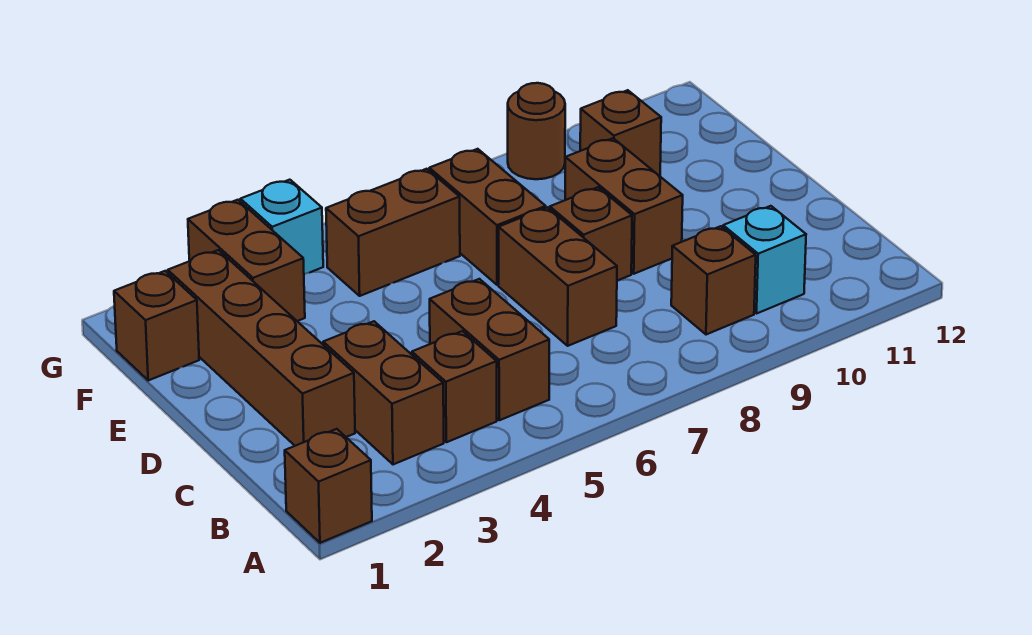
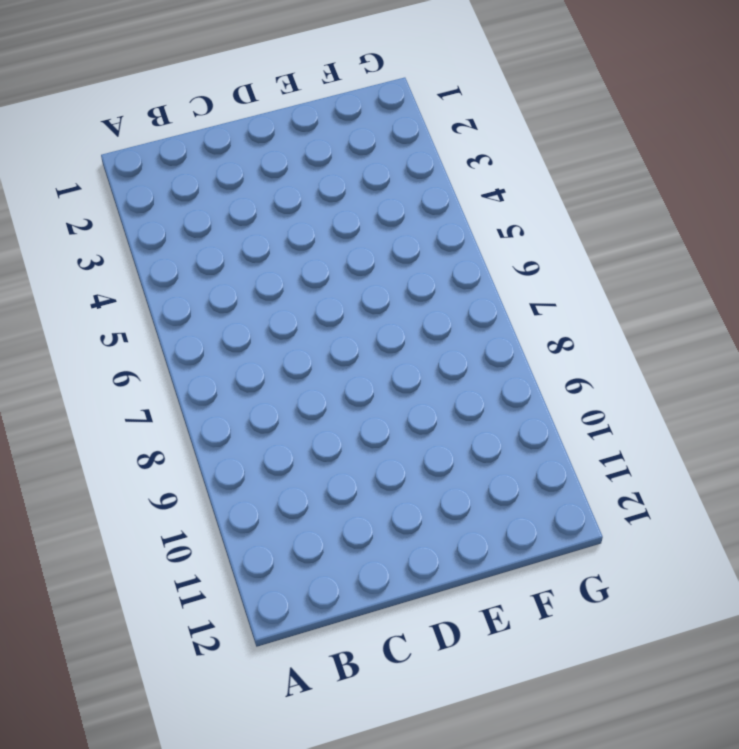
none -> brown brick A1 level 1
none -> brown brick B3:C3 level 1
none -> brown brick B4 level 1

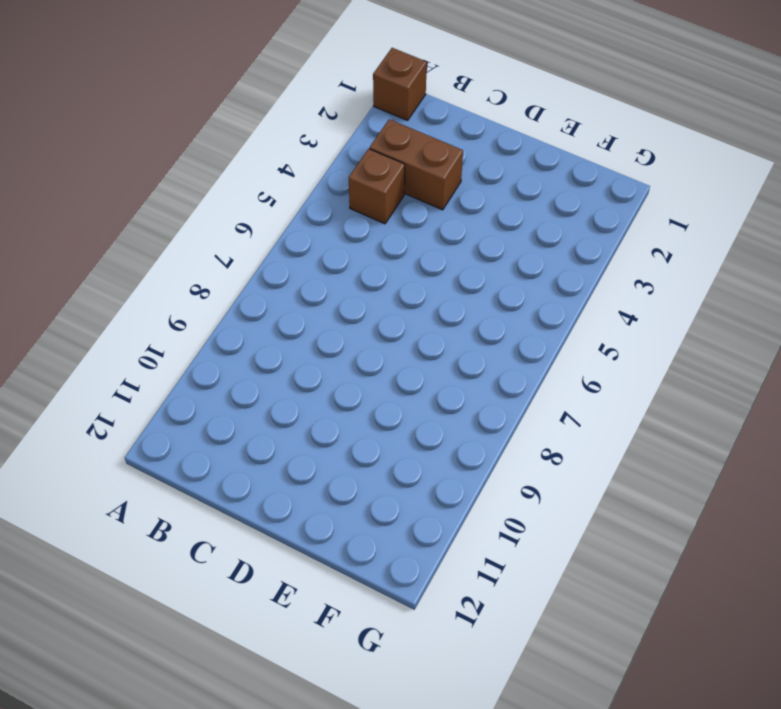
none -> brown brick B5:C5 level 1
none -> brown brick B9 level 1
none -> cyan brick B10 level 1

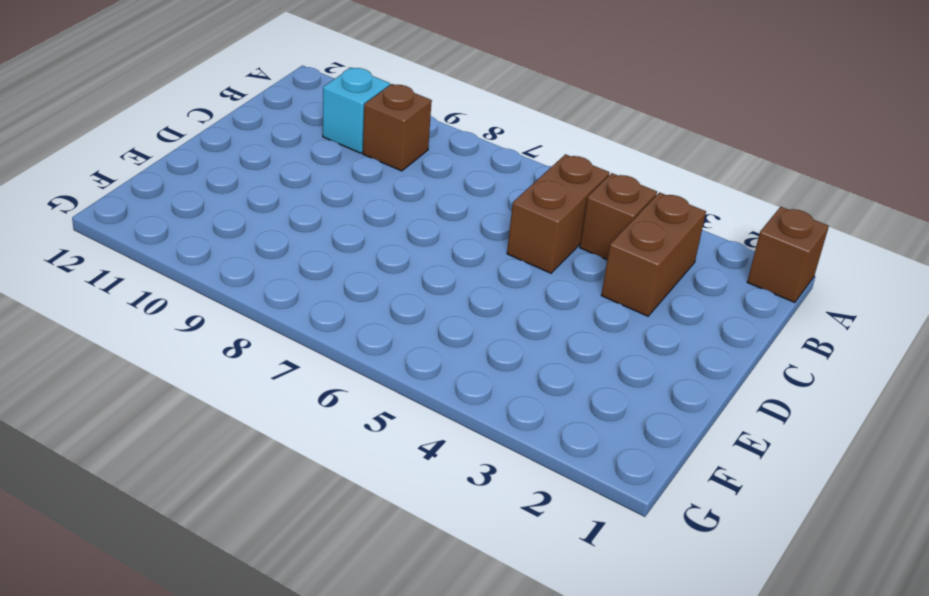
none -> brown brick C2:F2 level 1
none -> brown brick C7:D7 level 1
none -> brown brick D8 level 1

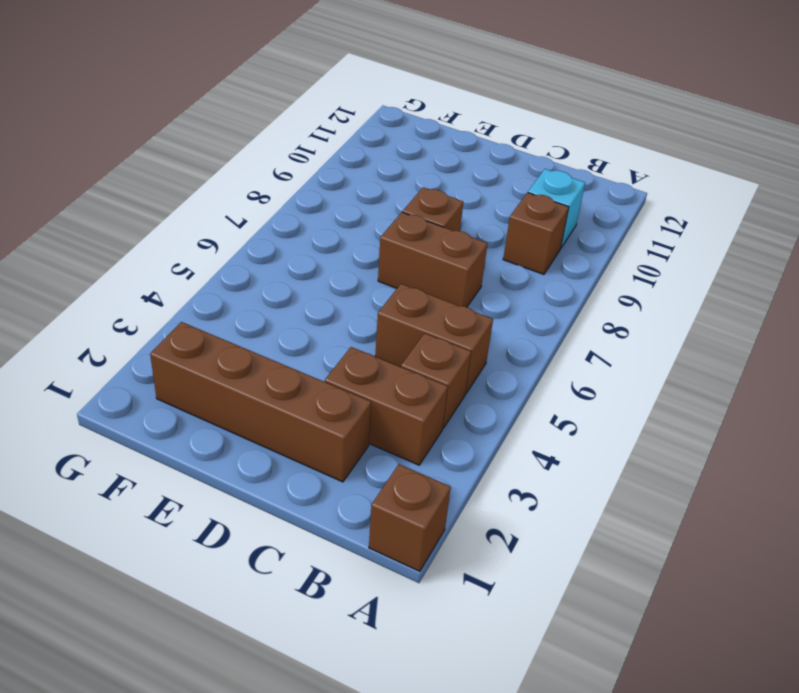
none -> brown brick D9:E9 level 1
none -> brown brick E7:F7 level 1
none -> brown brick F1 level 1

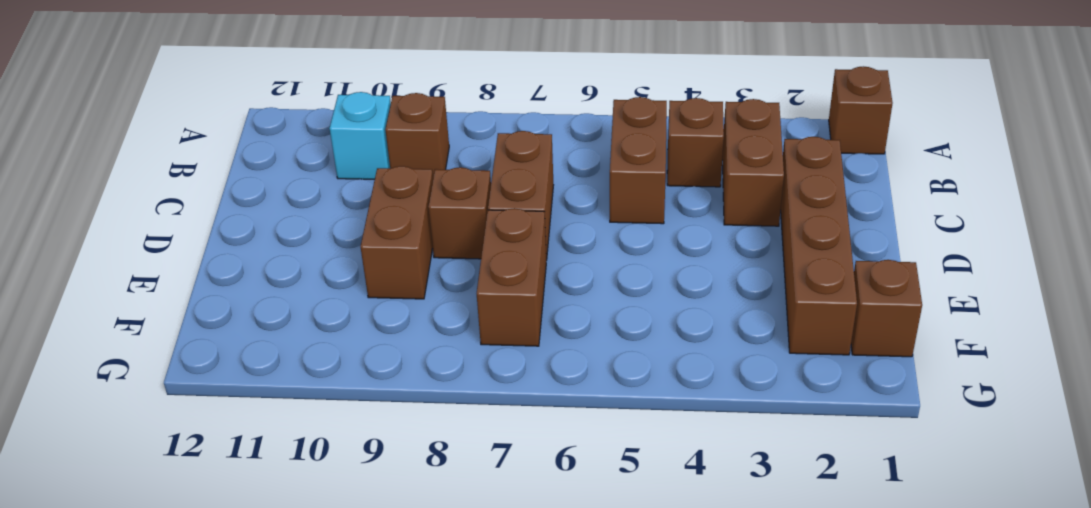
none -> brown brick F3:G3 level 1
none -> brown brick F5:F6 level 1
none -> brown brick F10 level 1

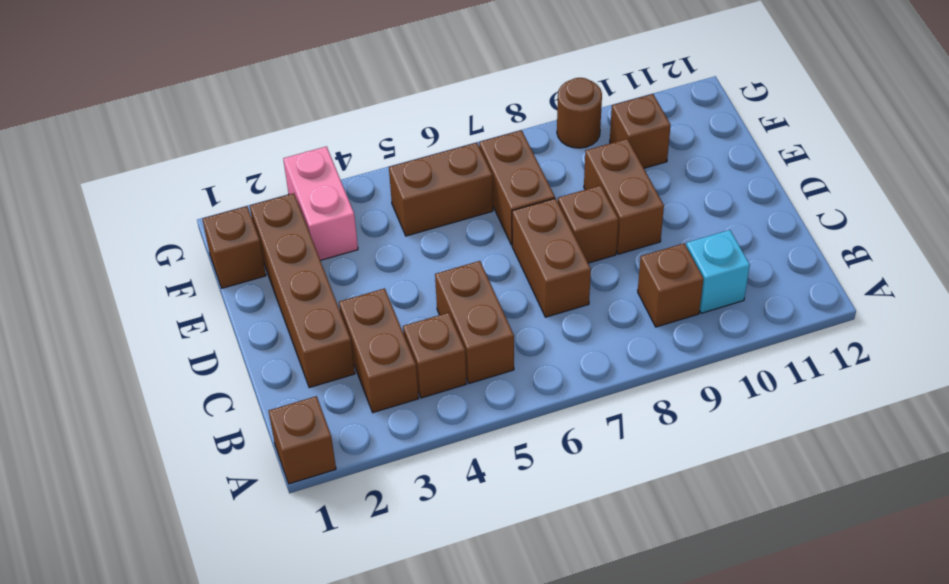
pink brick F3:G3 level 1 -> brown brick F3:G3 level 1
none -> cyan brick G4 level 1

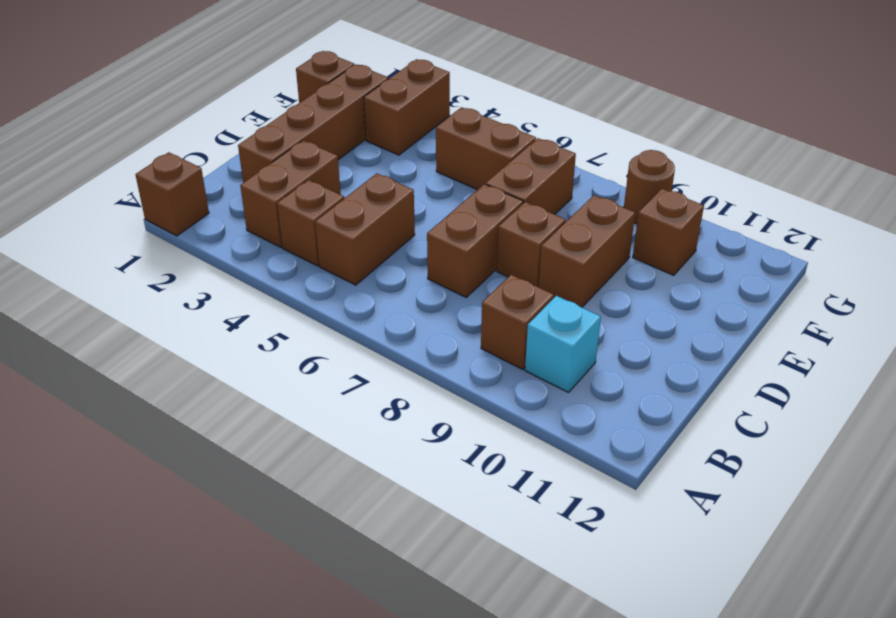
none -> cyan brick G4 level 1

